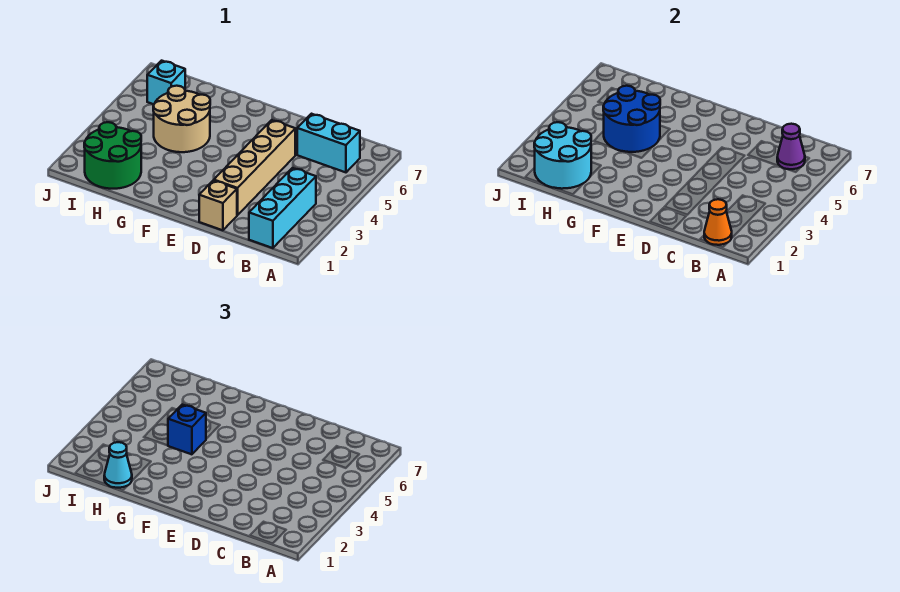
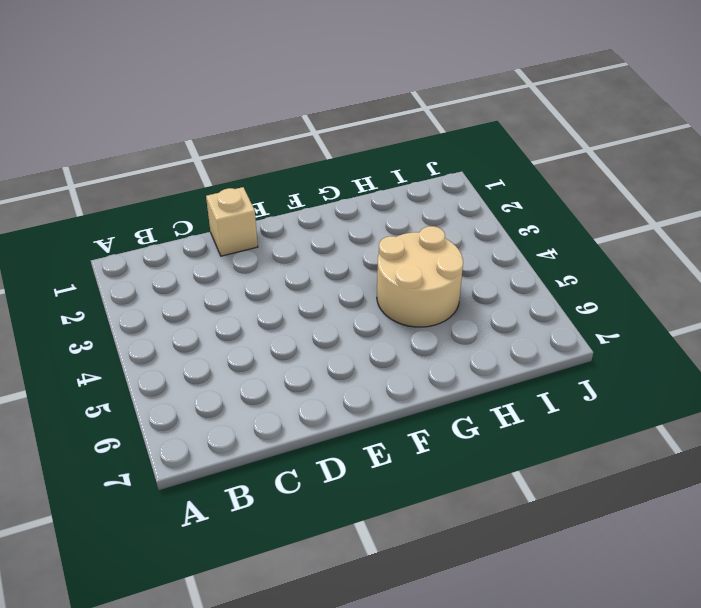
none -> cyan brick B1:B3 level 1
none -> cyan brick B6:C6 level 1
none -> tan brick D2:D5 level 1

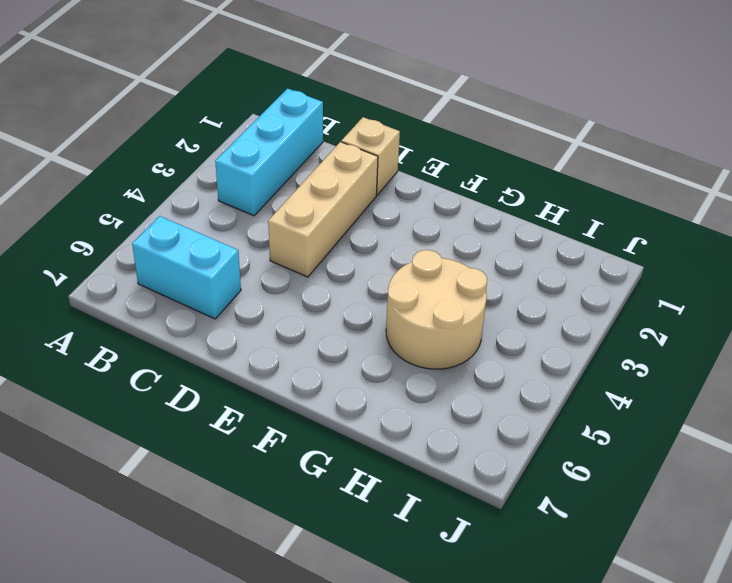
tan brick D2:D4 level 1 -> tan brick D2:D5 level 1
none -> green round brick H1:I2 level 1
none -> cyan brick I6 level 1
none -> orange cone B1 level 2

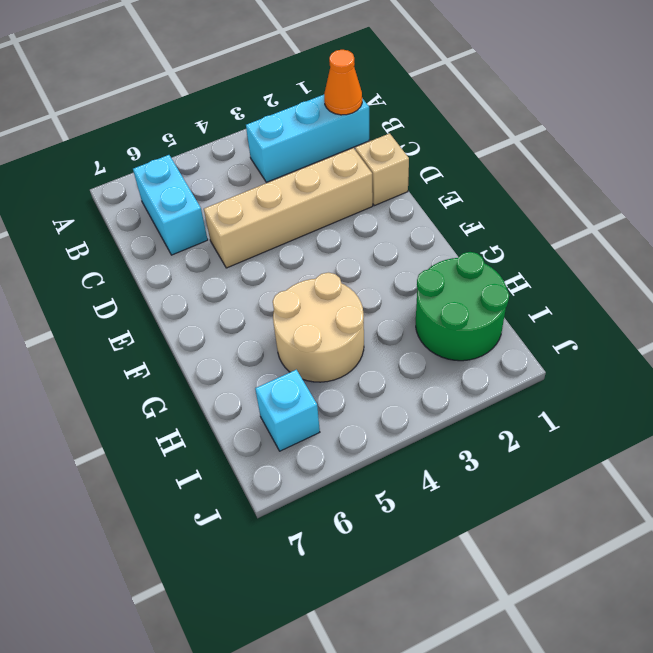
none -> purple cone B6 level 2
none -> blue round brick G4:H5 level 2
none -> cyan round brick H1:I2 level 2

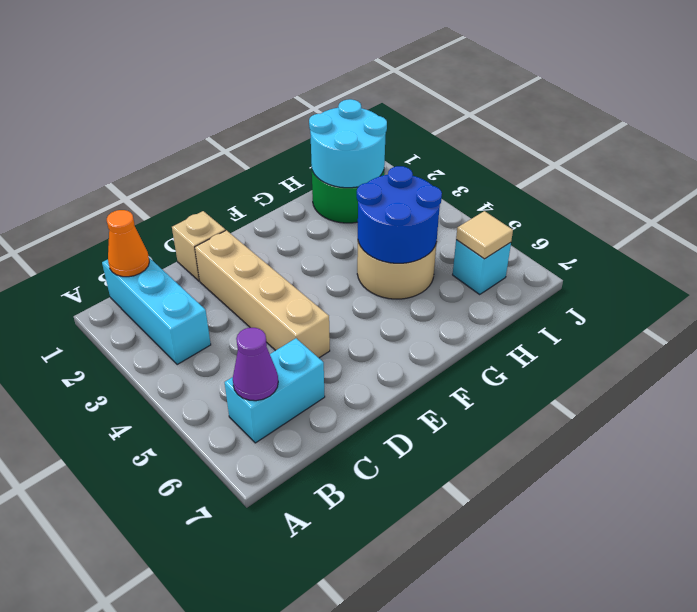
tan tile I6 level 2 -> none
none -> blue brick G4 level 3
none -> cyan cone H1 level 3

